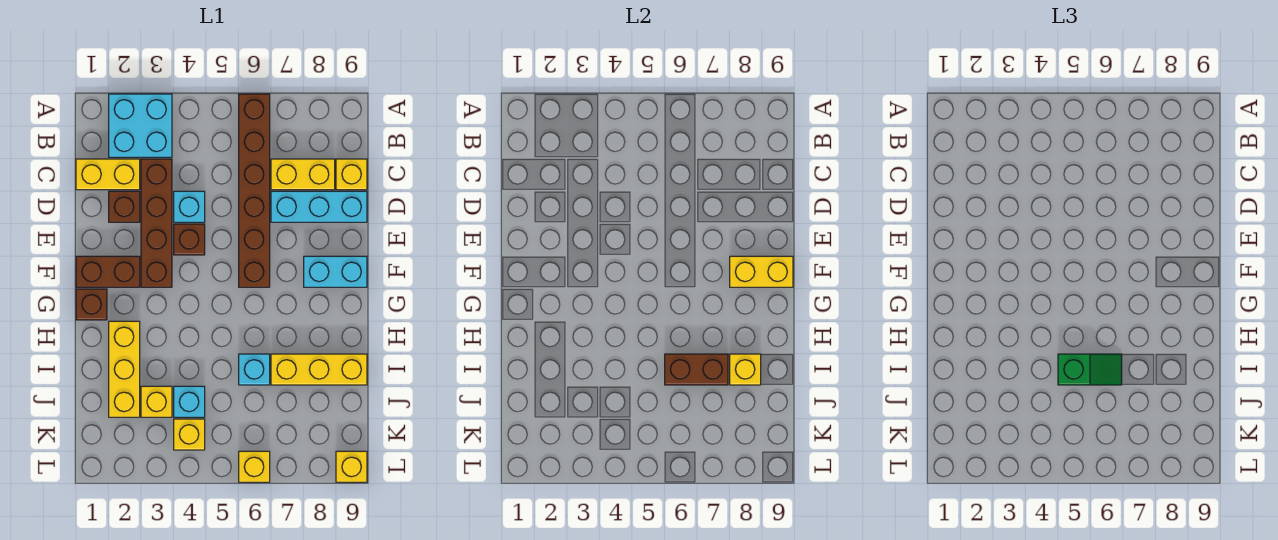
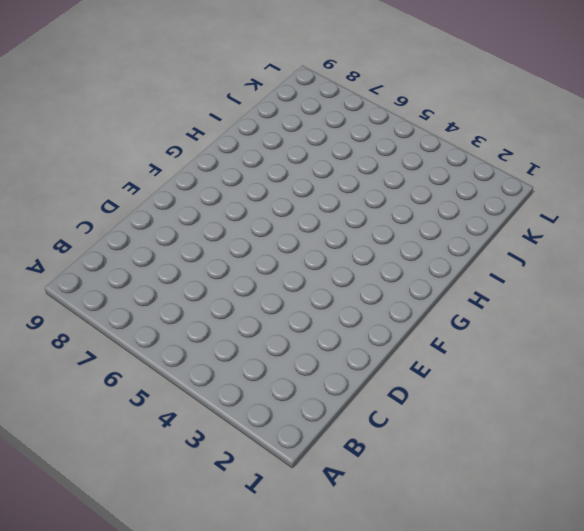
none -> cyan brick A2:B3 level 1
none -> brown brick A6:F6 level 1
none -> yellow brick C1:C2 level 1

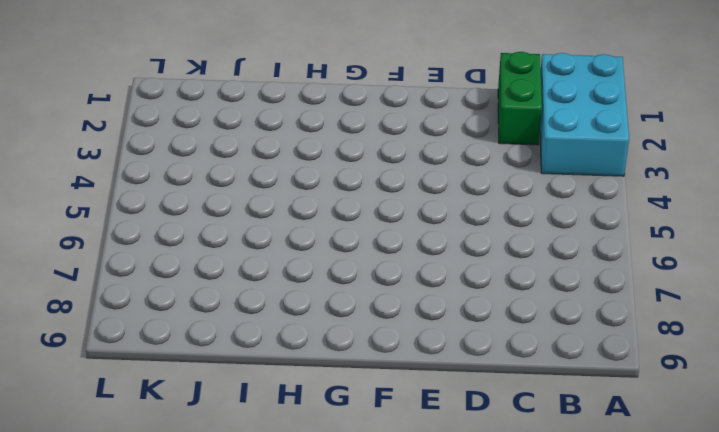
cyan brick A1:B3 level 1 -> cyan brick A2:B3 level 1
green brick C1:C2 level 1 -> yellow brick C1:C2 level 1
none -> brown brick A6:F6 level 1
none -> brown brick C3:F3 level 1
none -> yellow brick C7:C8 level 1

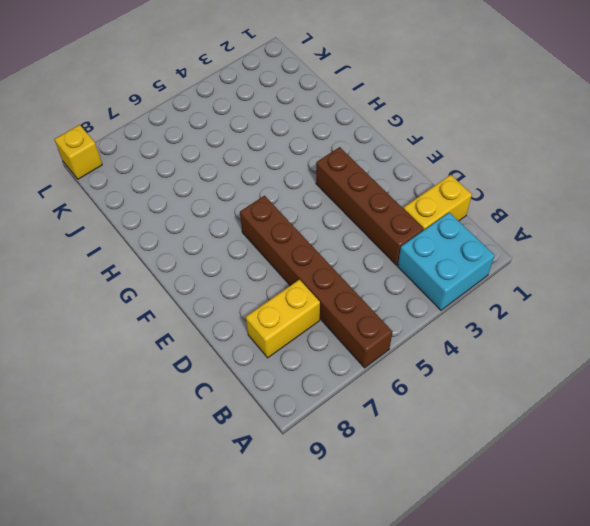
none -> yellow brick C9 level 1
none -> brown brick D2 level 1
none -> cyan brick D4 level 1

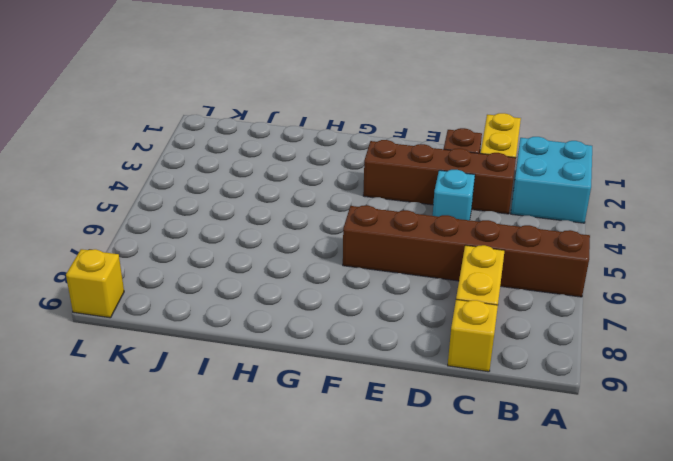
none -> cyan brick D7:D9 level 1
none -> brown brick E4 level 1
none -> brown brick F1:F2 level 1

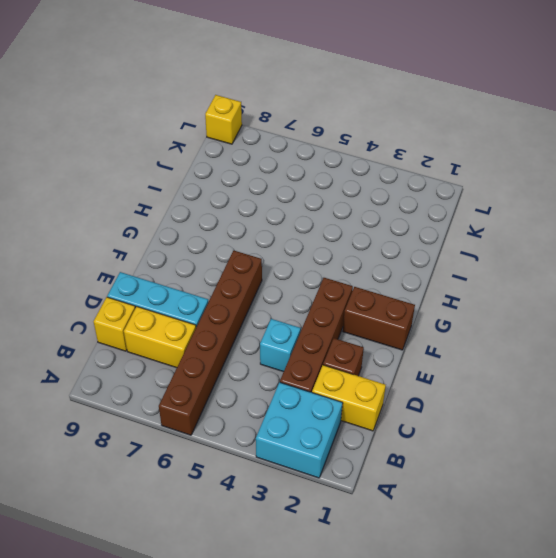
none -> brown brick E4 level 1
none -> cyan brick F8:F9 level 1
none -> brown brick G1 level 1

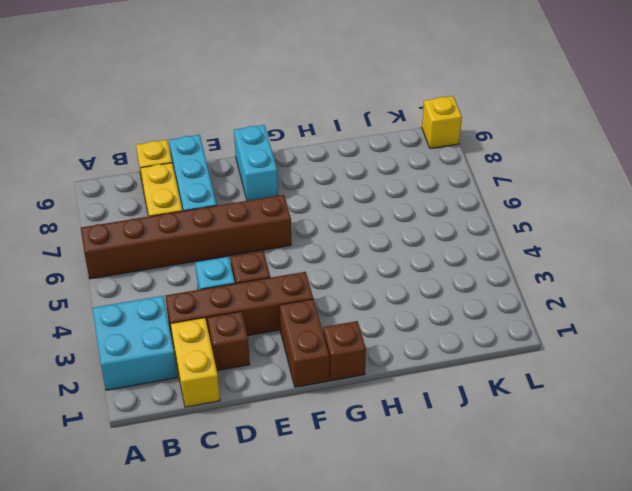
none -> yellow brick H2:J2 level 1
none -> cyan brick I6 level 1
none -> yellow brick I7:I9 level 1

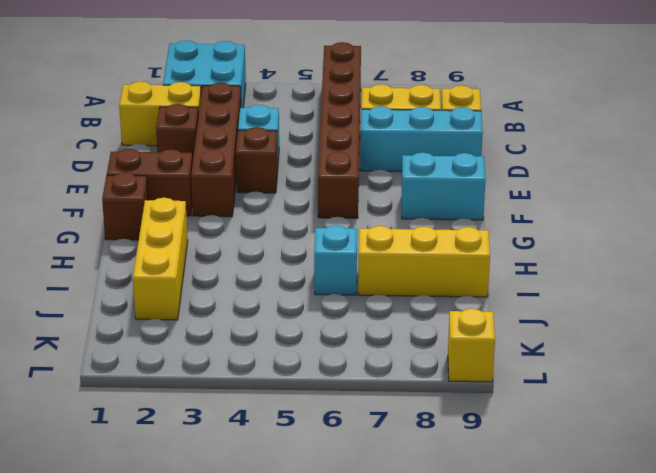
none -> yellow brick J3 level 1
none -> cyan brick J4 level 1
none -> yellow brick K4 level 1

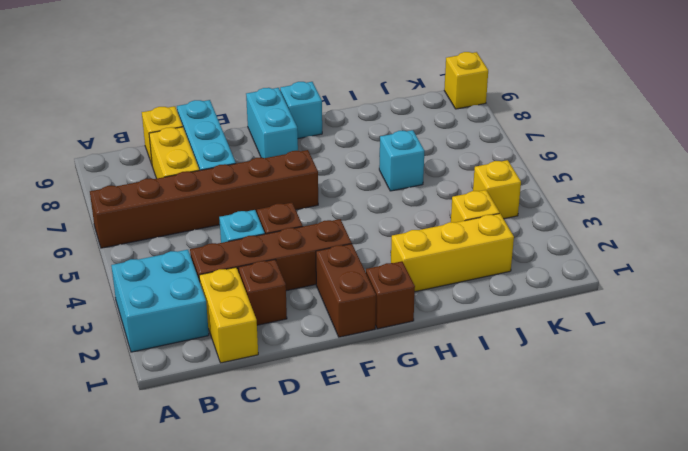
cyan brick G9 level 1 -> cyan brick J4 level 1
none -> yellow brick I7:I9 level 1
none -> yellow brick L6 level 1
none -> yellow brick F8:F9 level 2

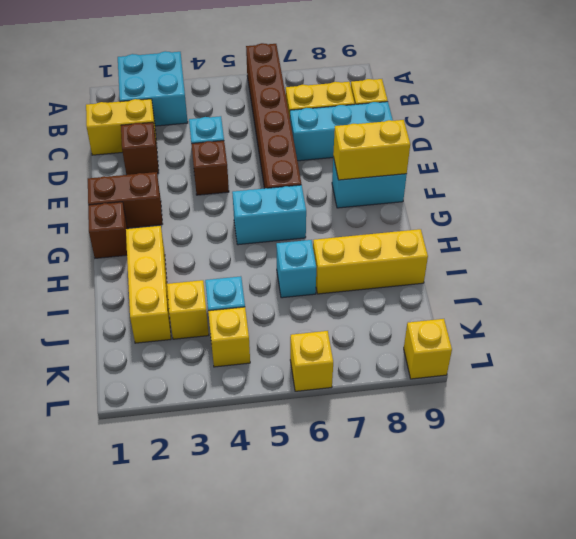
cyan brick G5:G6 level 1 -> none
none -> brown brick C3:F3 level 1
none -> brown brick I6:I7 level 2
none -> yellow brick I8 level 2

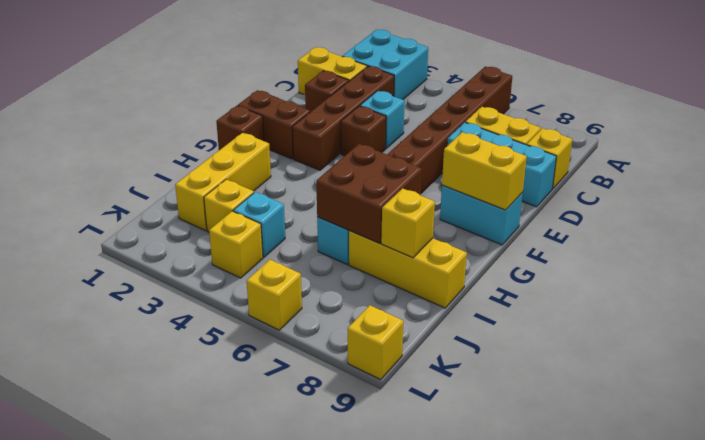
brown brick H6:I7 level 2 -> brown brick I6:I7 level 2
none -> green slope I5:I6 level 3 top 5

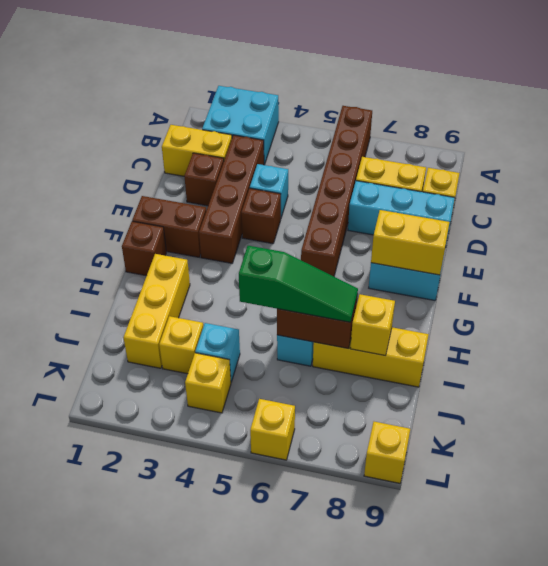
green slope I5:I7 level 3 top 5 -> green slope I5:I6 level 3 top 5

